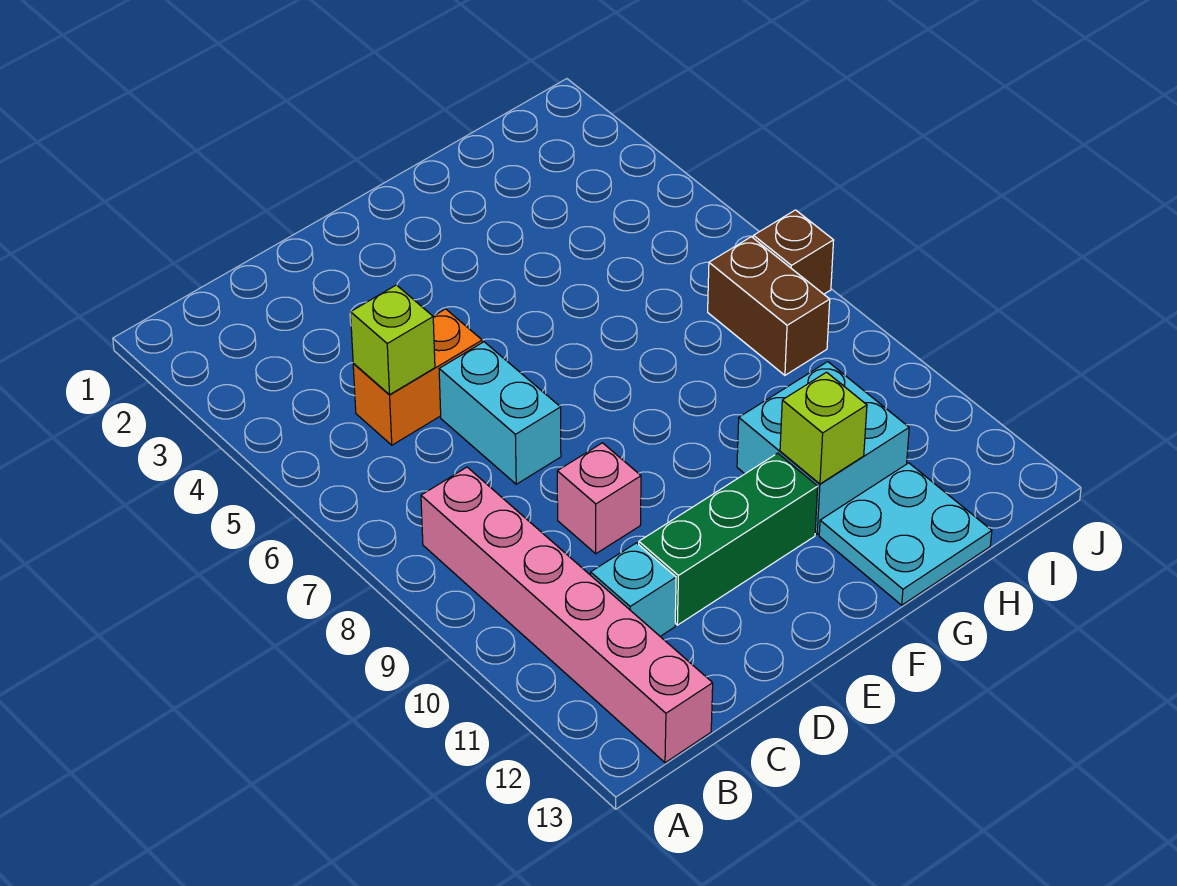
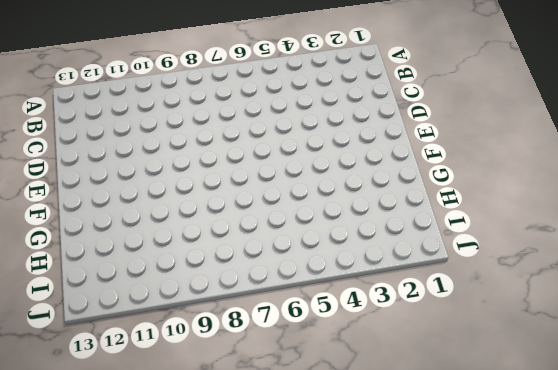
none -> pink brick B8:B13 level 1
none -> orange brick C5:D5 level 1
none -> cyan brick C11 level 1

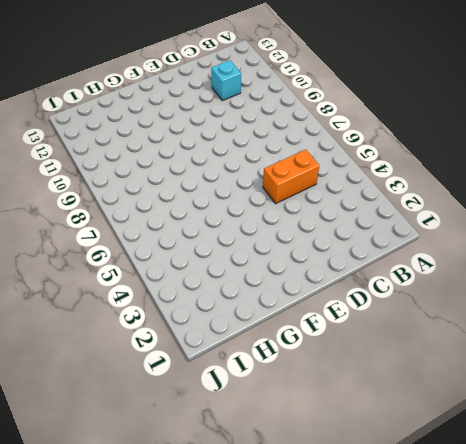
none -> pink brick B8:B13 level 1
none -> cyan brick D6:D7 level 1
none -> pink brick D9 level 1

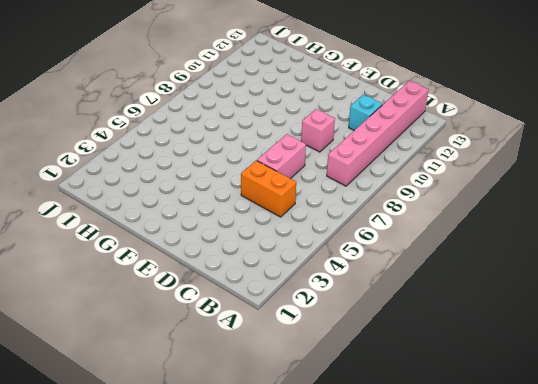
pink brick D6:D7 level 1 -> cyan brick D6:D7 level 1
none -> green brick D11:F11 level 1
none -> cyan brick G10:H11 level 1
none -> cyan plate G12:H13 level 1

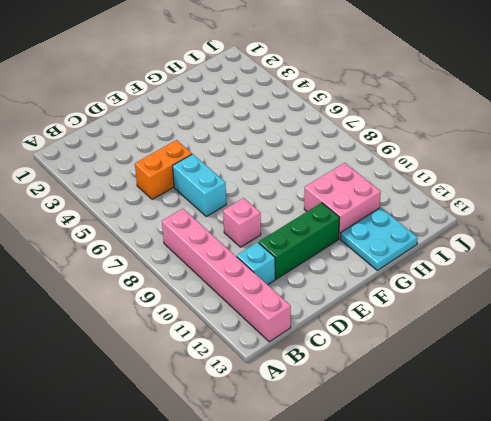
pink brick G10:H11 level 1 -> cyan brick G10:H11 level 1
none -> brown brick I7:I8 level 1
none -> brown brick J7 level 1
none -> lime brick C5 level 2

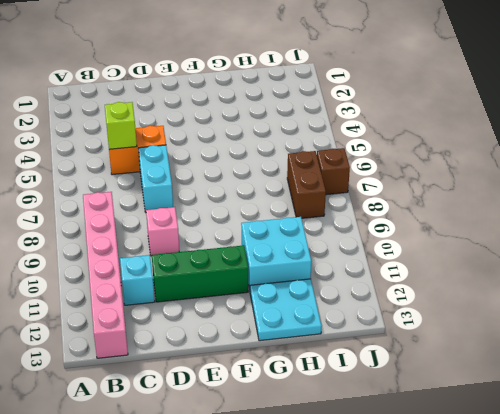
none -> lime brick G11 level 2

